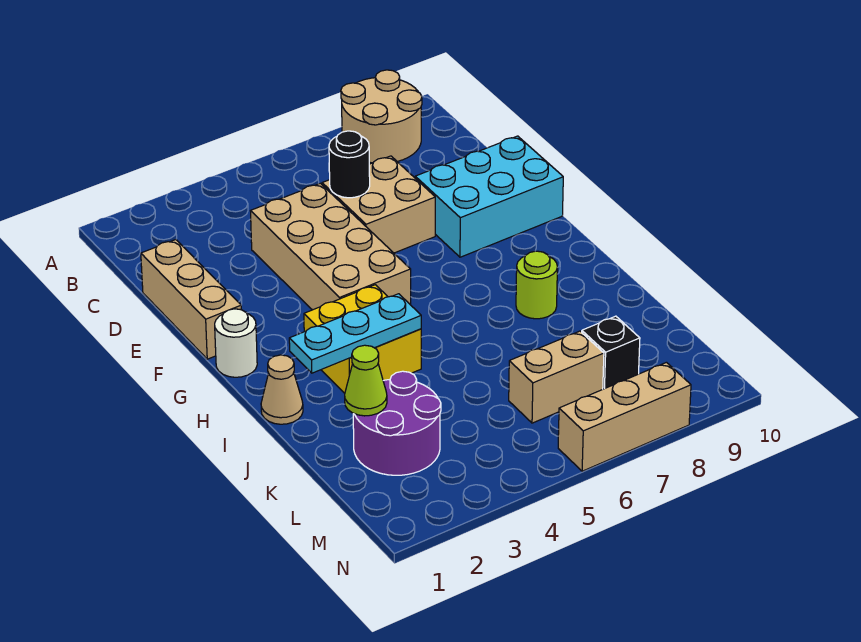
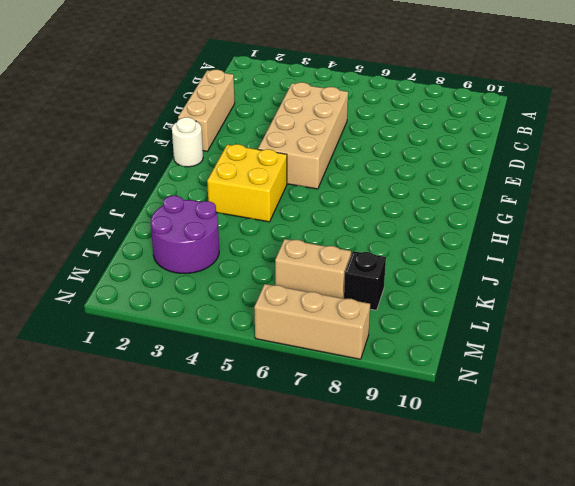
none -> tan round brick A8:B9 level 1
none -> tan brick D6:E7 level 1
none -> cyan brick E8:F10 level 1

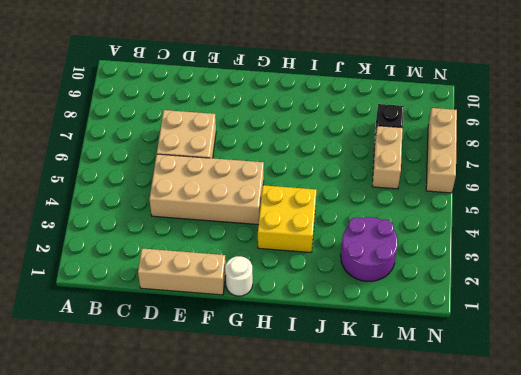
none -> tan round brick A8:B9 level 1
none -> cyan brick E8:F10 level 1
none -> tan cone I1 level 1

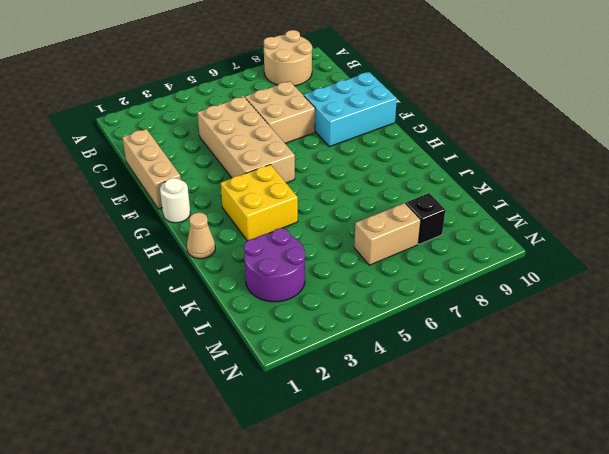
none -> lime round brick I8 level 1
none -> tan brick N6:N8 level 1
none -> black round brick D6 level 2

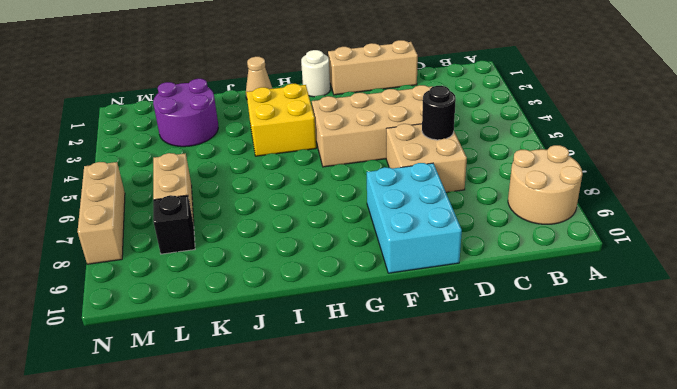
none -> lime round brick I8 level 1
none -> cyan plate I2:I4 level 2
none -> lime cone K2 level 2

